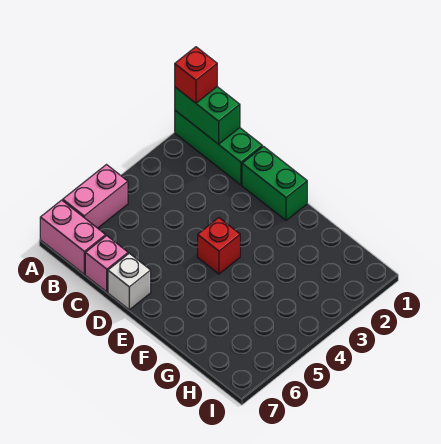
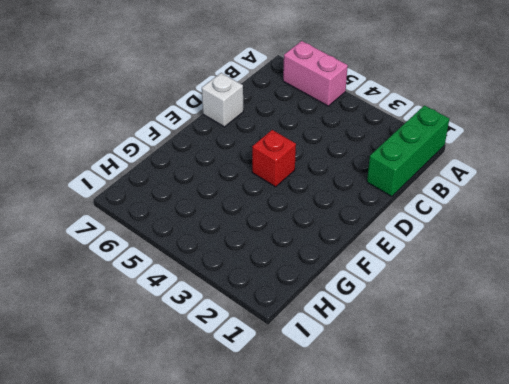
none -> pink brick A7:B7 level 1
none -> pink brick C7 level 1

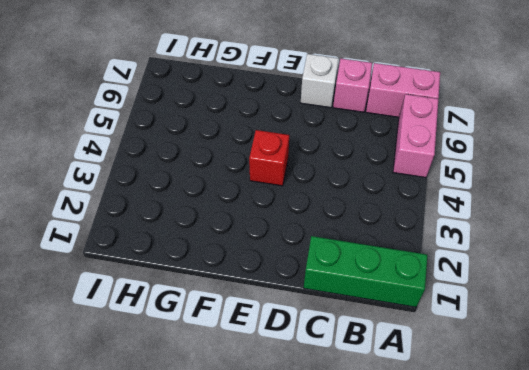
none -> green brick D1:E1 level 1
none -> green brick A1:B1 level 2

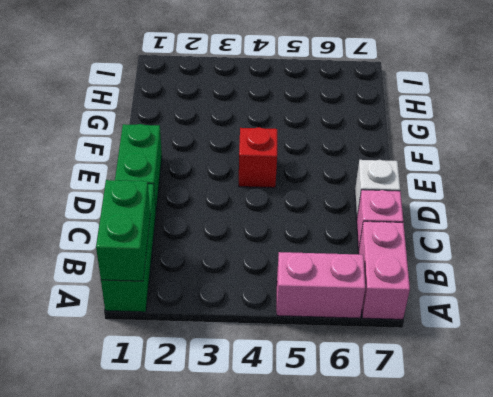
none -> red brick A1 level 3

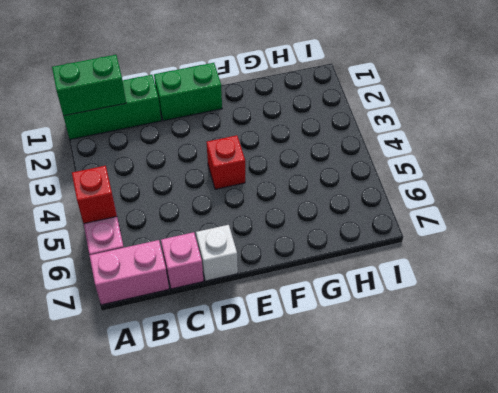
red brick A5 level 2 -> red brick A1 level 3

